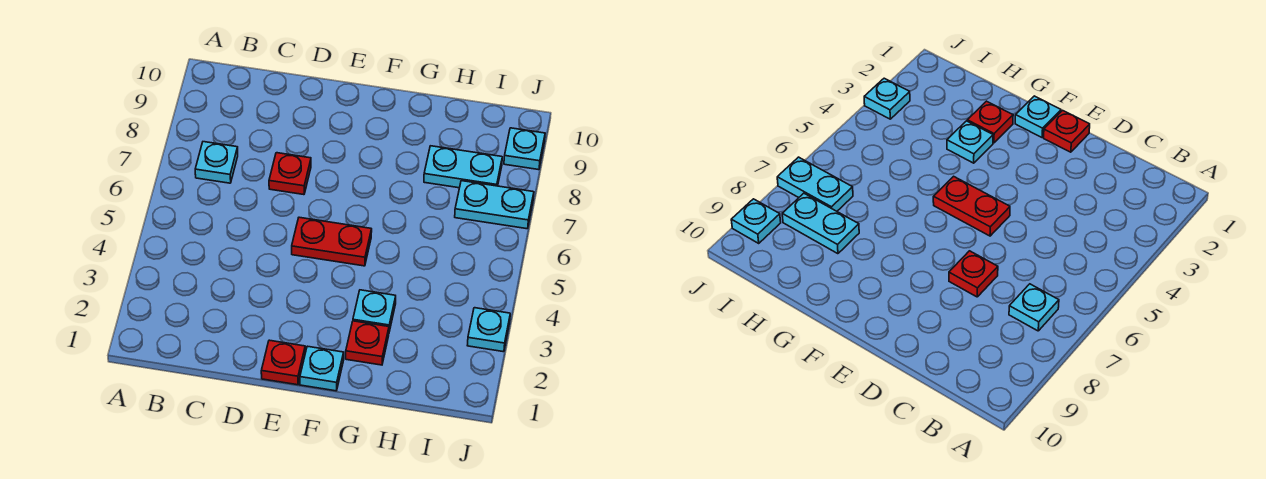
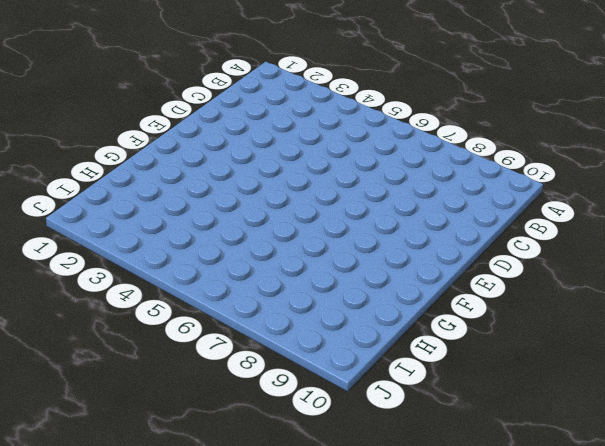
none -> cyan plate B7 level 1
none -> red plate D7 level 1

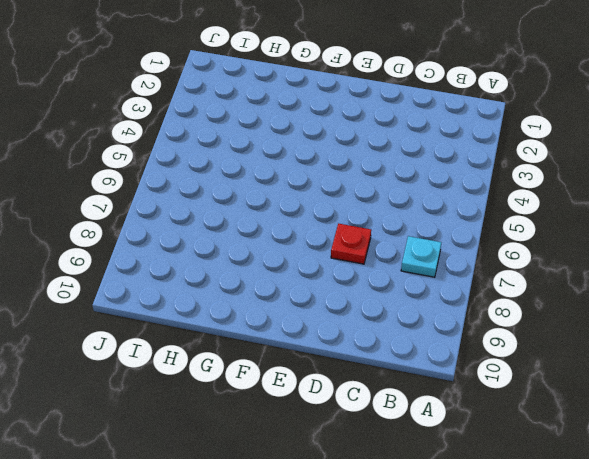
none -> red plate E1 level 1
none -> red plate E5:F5 level 1

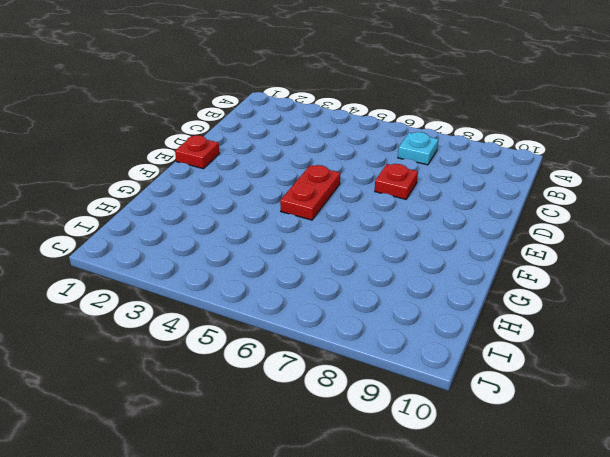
none -> cyan plate F1 level 1
none -> red plate G2 level 1

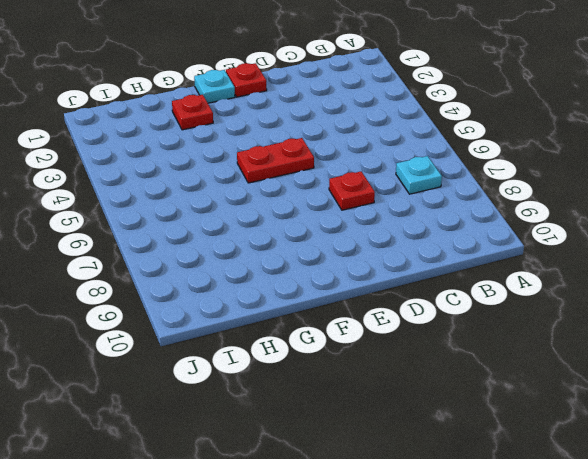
none -> cyan plate G3 level 1
none -> cyan plate H8:I8 level 1

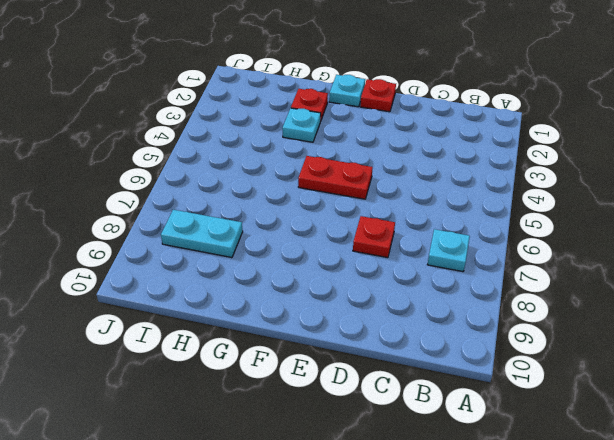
none -> cyan plate I7:J7 level 1
none -> cyan plate J3 level 1

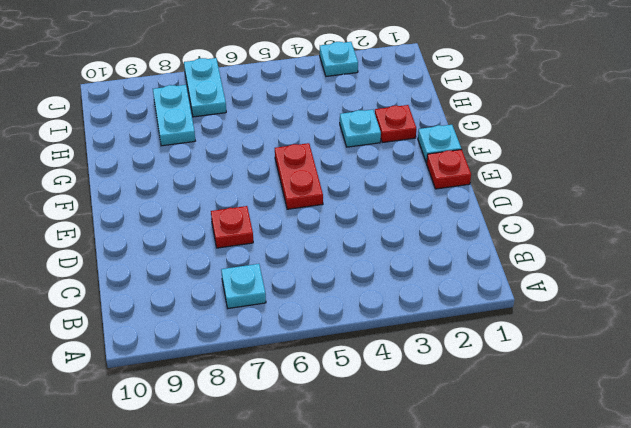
none -> cyan plate J9 level 1

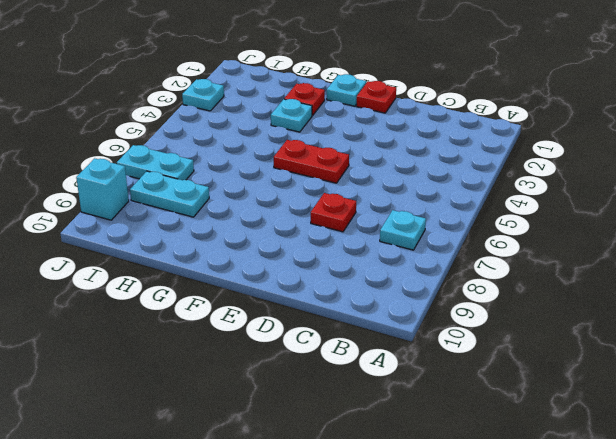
cyan brick J9 level 1 -> cyan plate J9 level 1

